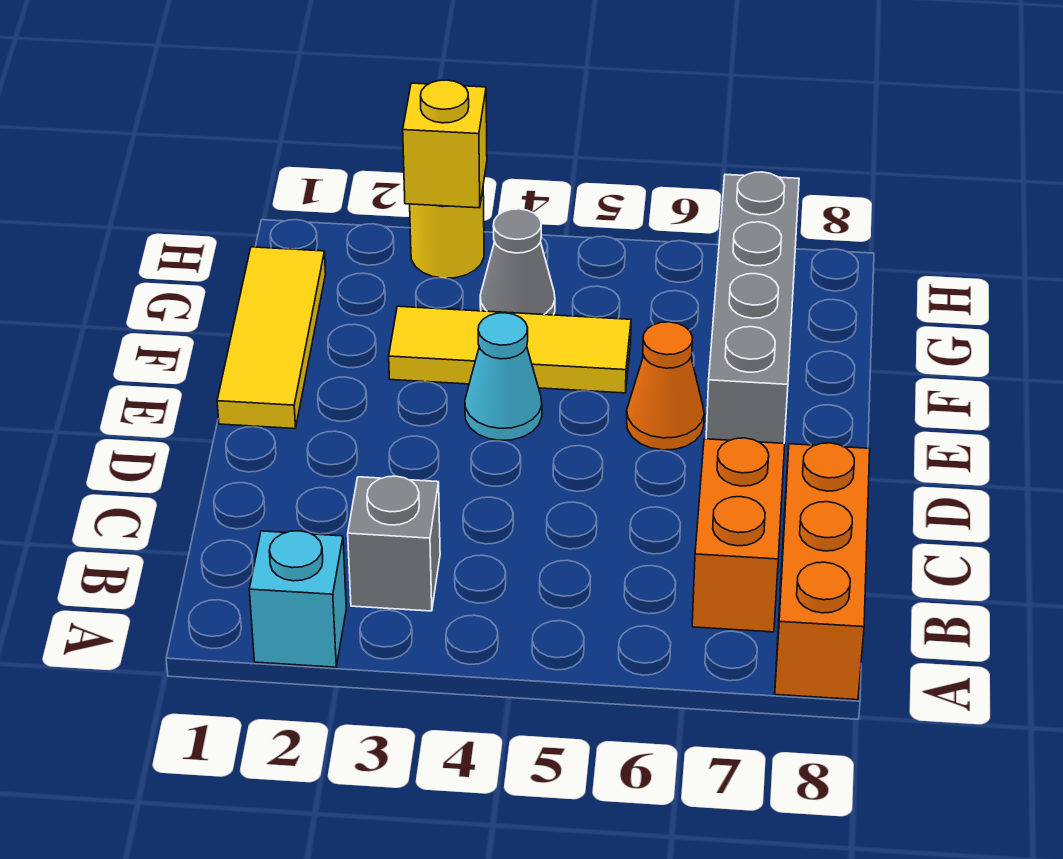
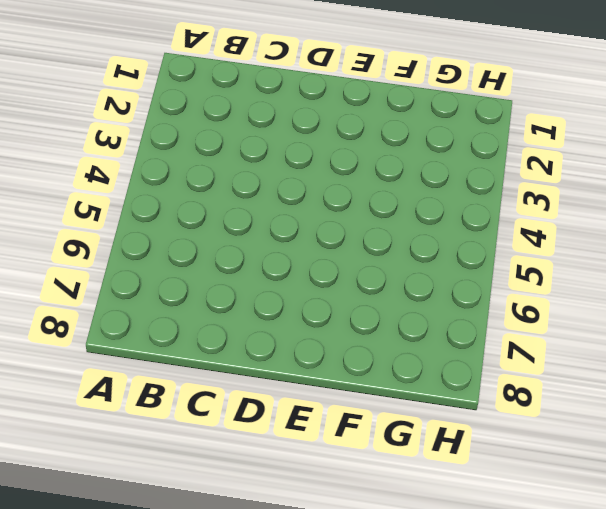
none -> cyan brick A2 level 1
none -> orange brick A8:C8 level 1
none -> grey brick B3 level 1

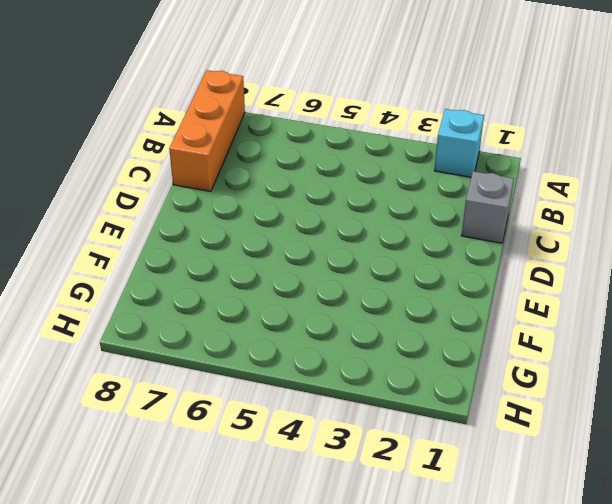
grey brick C1 level 1 -> grey brick B3 level 1
none -> orange brick B7:C7 level 1
none -> yellow tile E1:G1 level 1
none -> cyan cone E4 level 1

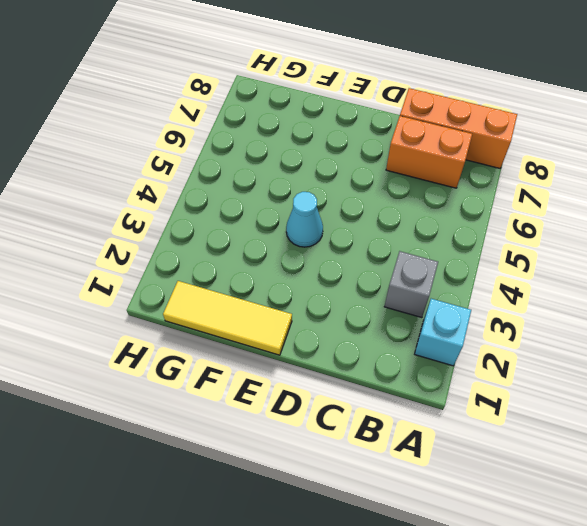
none -> orange cone E6 level 1
none -> grey brick E7:H7 level 1
none -> yellow tile F3:F5 level 1

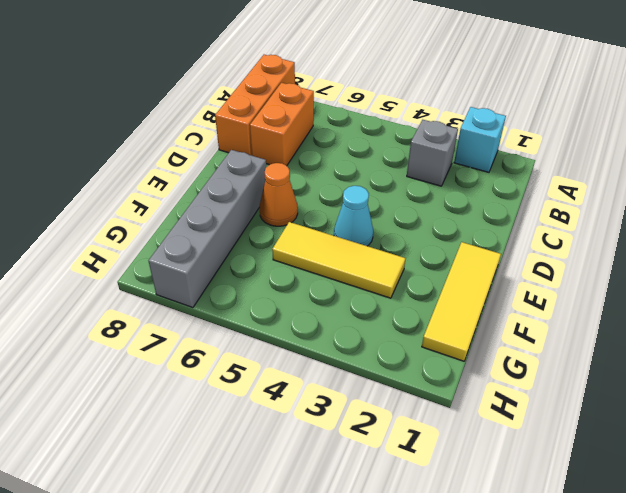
none -> grey cone G4 level 1
none -> yellow round brick H3 level 1
none -> yellow brick H3 level 2

